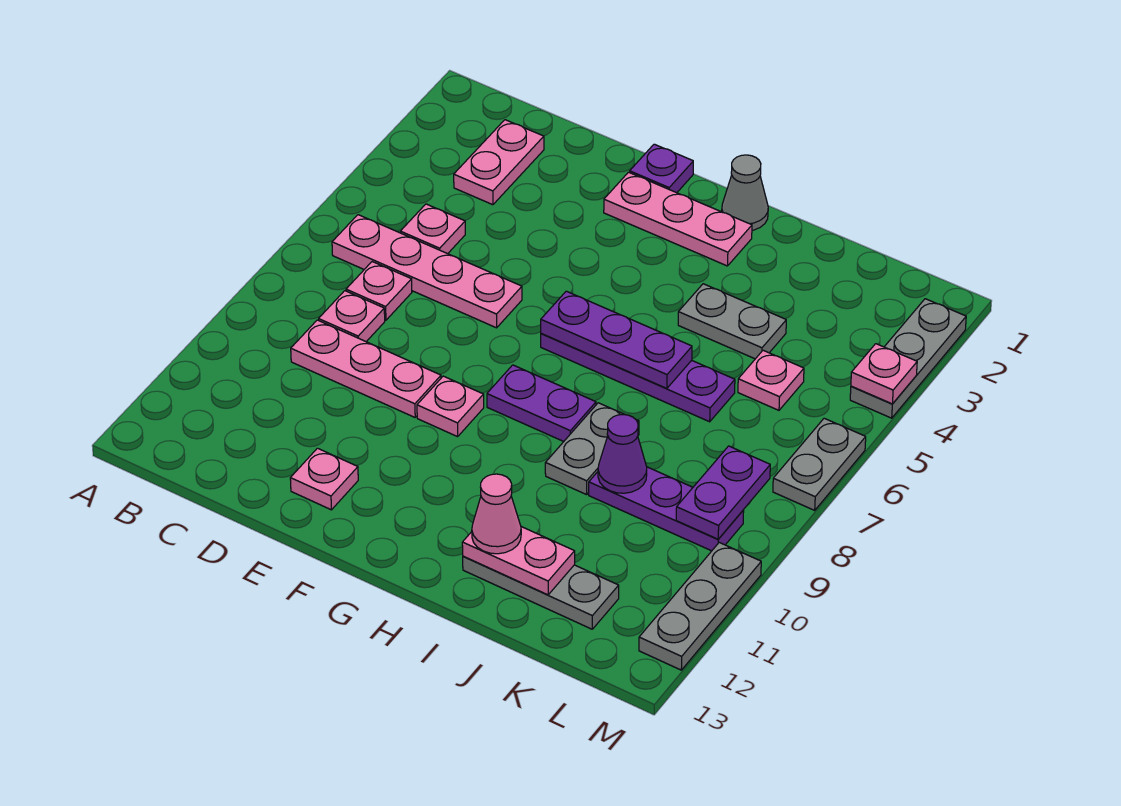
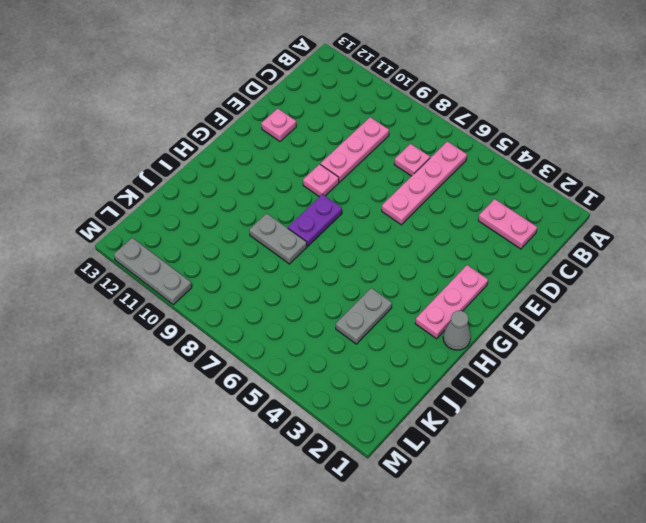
none -> pink plate C5 level 1
none -> pink plate C8 level 1
none -> purple plate F1 level 1

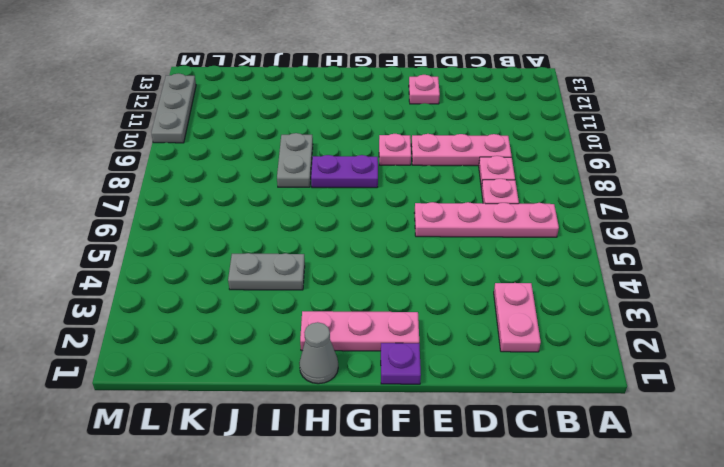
none -> pink plate C5 level 1
none -> purple plate G6:J6 level 1
none -> grey plate I12:K12 level 1

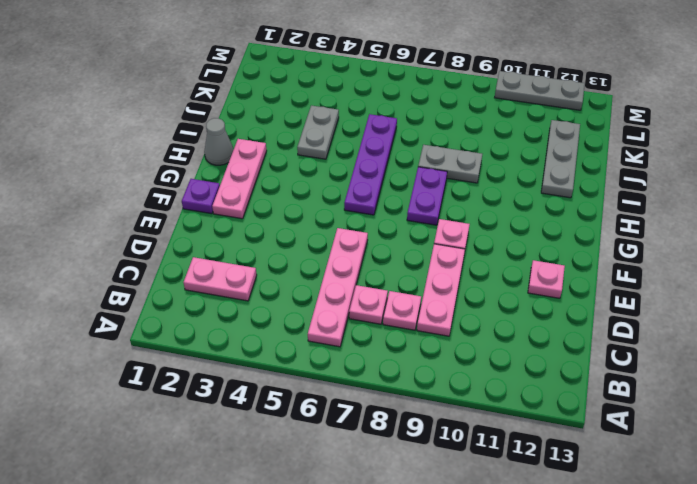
none -> pink plate C5 level 1
none -> purple plate J9:L9 level 1
none -> pink plate K5 level 1

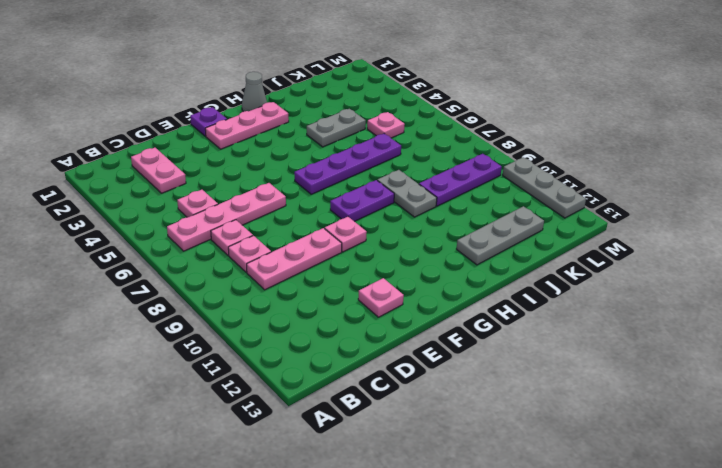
none -> grey plate M2:M4 level 1
none -> grey plate M6:M7 level 1
none -> purple plate G6:I6 level 2

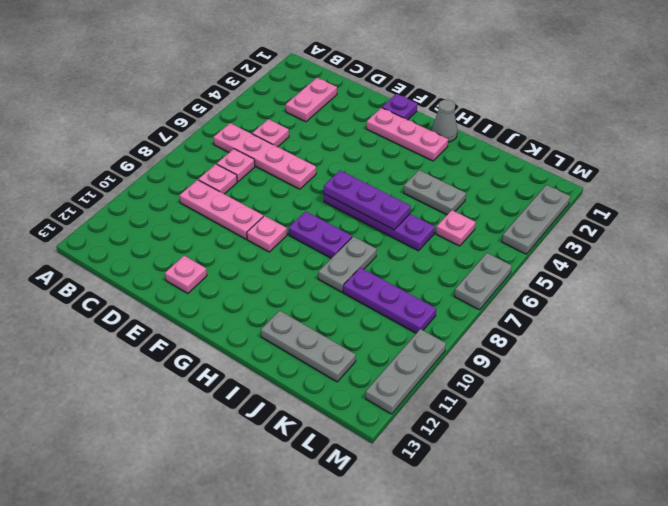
none -> pink plate I12:J12 level 2
none -> purple cone J9 level 2
none -> purple plate L8:L9 level 2

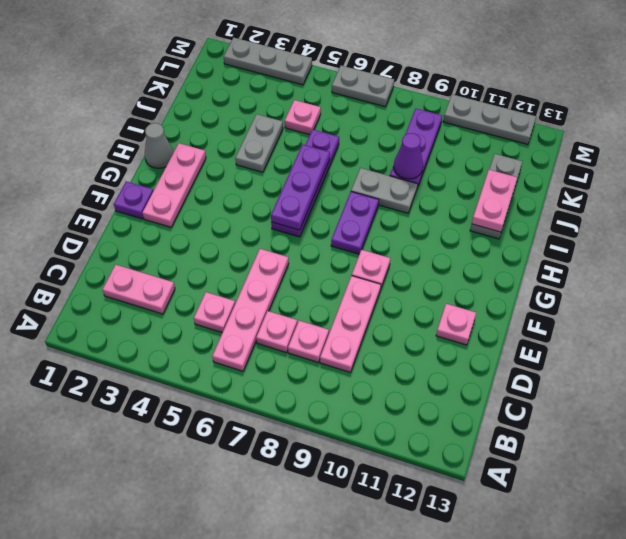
none -> purple plate L8:L9 level 2
none -> pink plate M4 level 2
none -> pink cone I12 level 3

